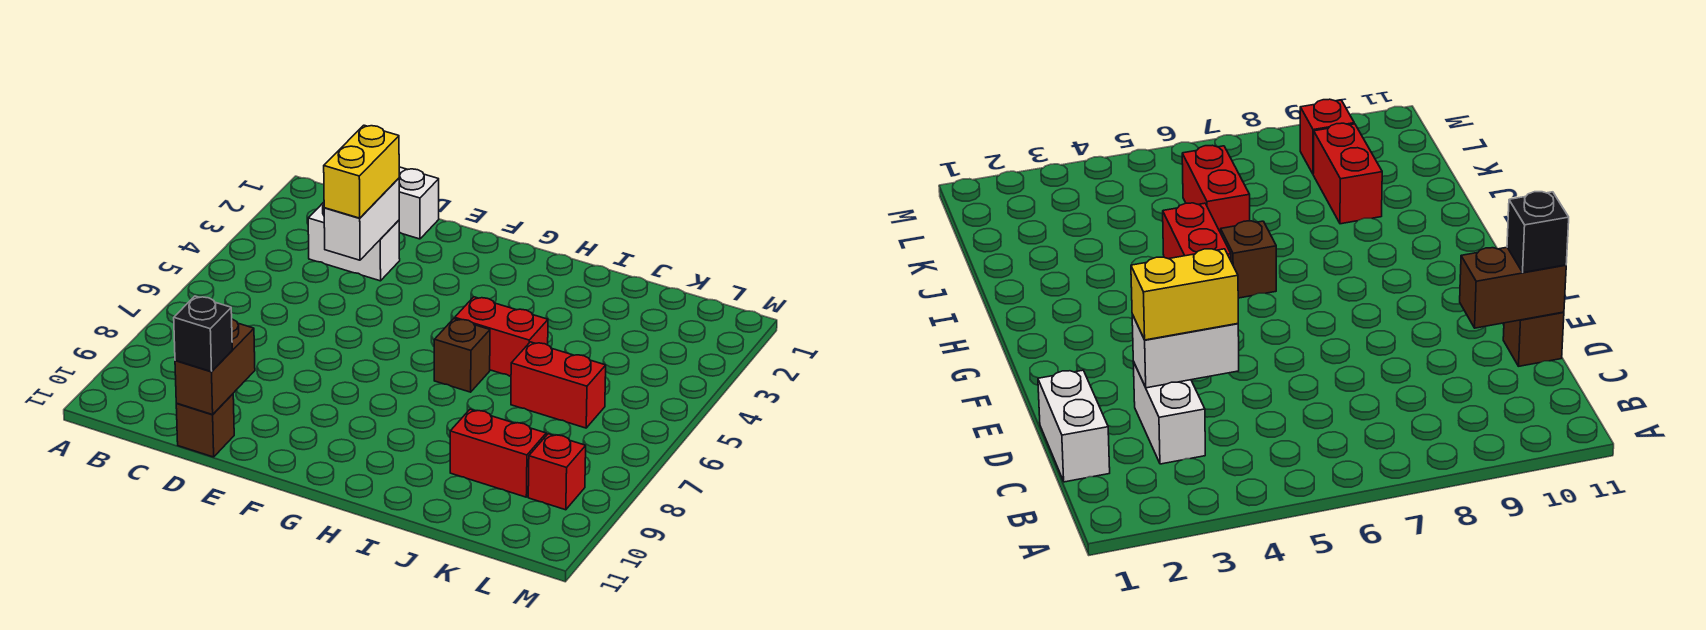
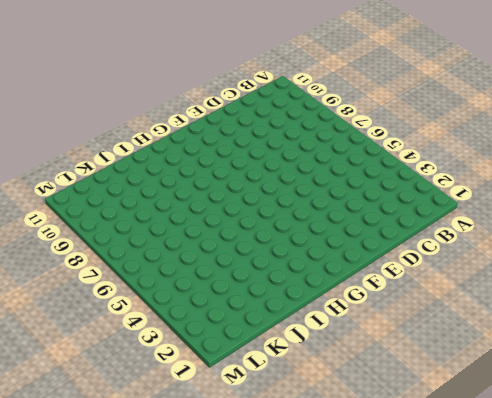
none -> white brick C1:D1 level 1
none -> white brick C3:D3 level 1
none -> brown brick D11 level 1

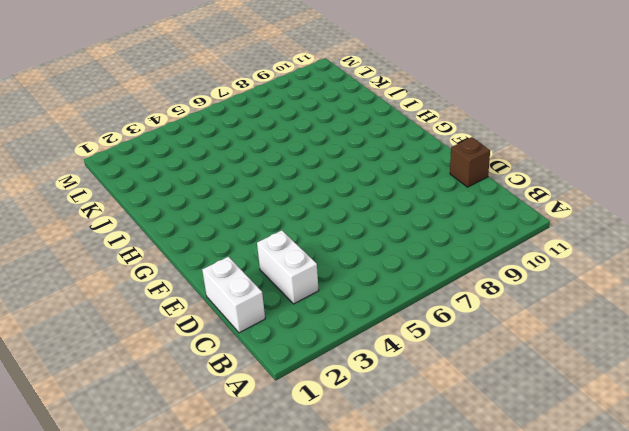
none -> red brick H5:I5 level 1
none -> brown brick H6 level 1
none -> red brick J6:K6 level 1

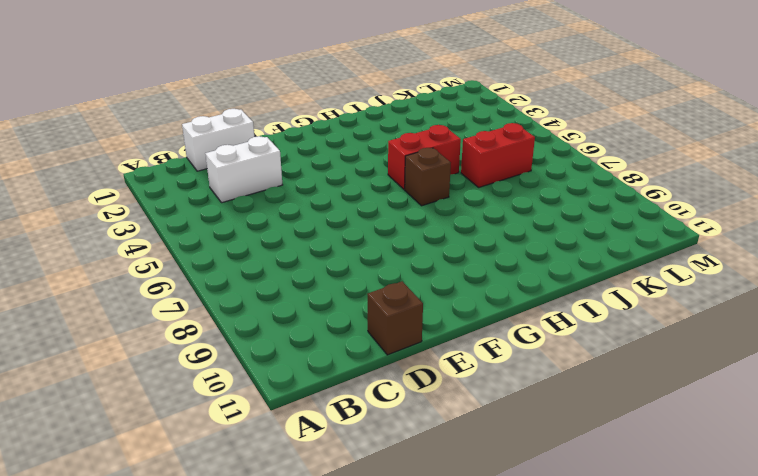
none -> red brick J9:K9 level 1
none -> red brick L9 level 1
none -> white brick D3:D4 level 2

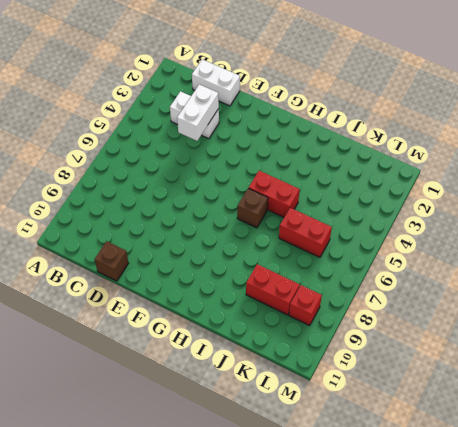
none -> brown brick D10:D11 level 2
none -> yellow brick D3:D4 level 3
none -> black brick D11 level 3

